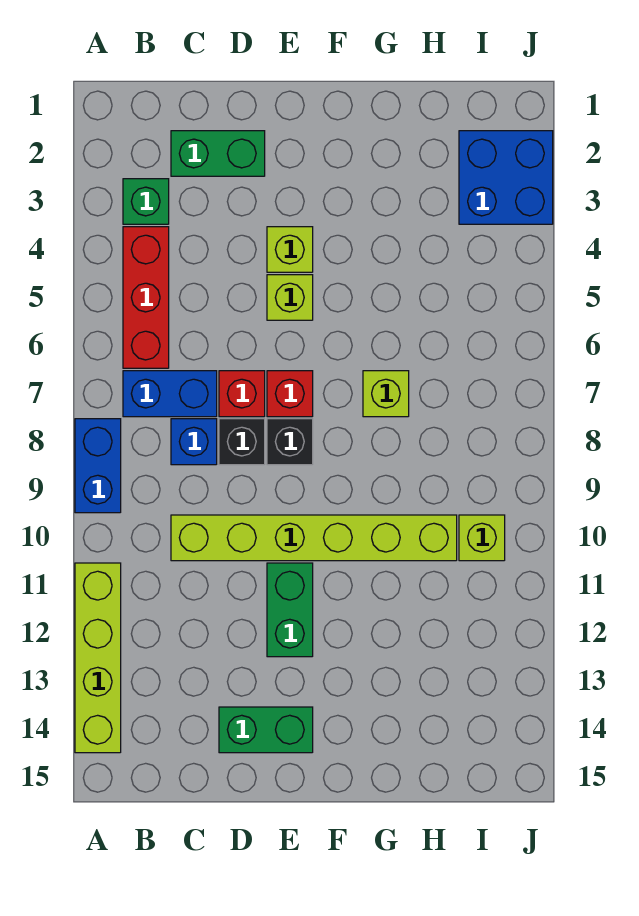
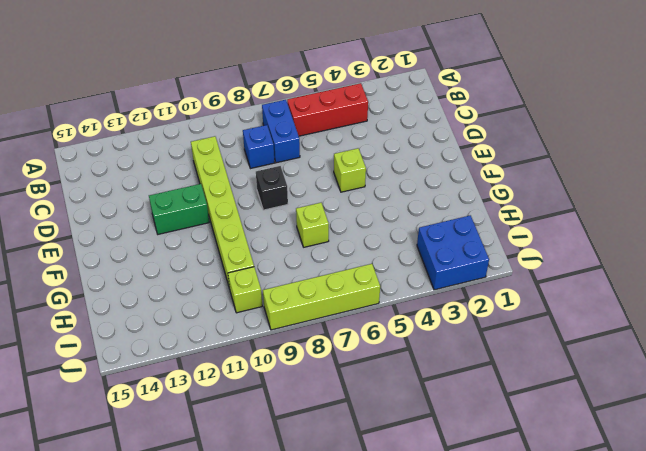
lime brick J6:J9 level 1 -> lime brick A11:A14 level 1
none -> blue brick A8:A9 level 1
none -> green brick B3 level 1
none -> green brick C2:D2 level 1

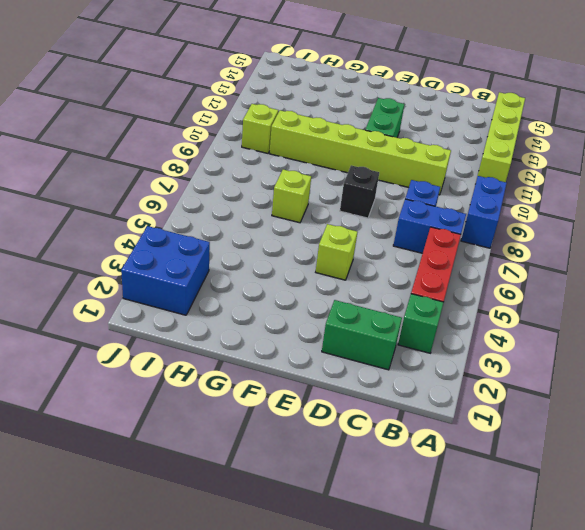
none -> red brick D7 level 1
none -> black brick D8 level 1
none -> green brick D14:E14 level 1

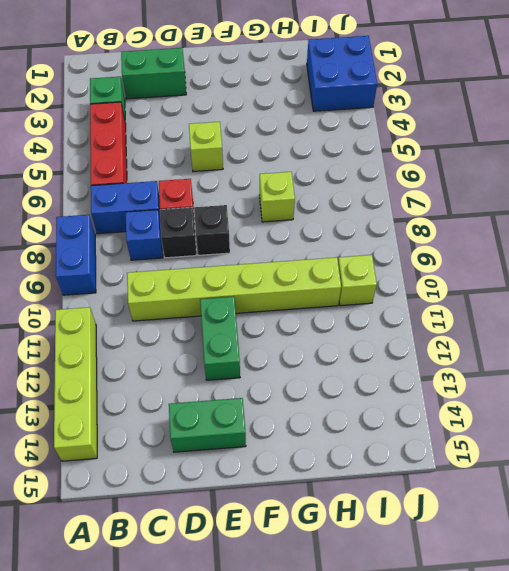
none -> lime brick E4 level 1
none -> red brick E7 level 1

